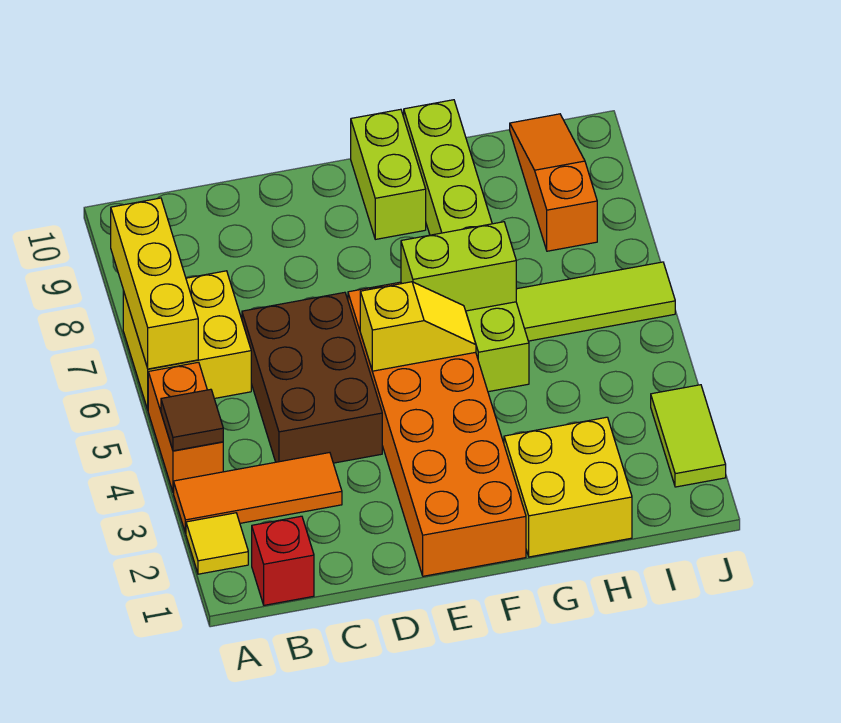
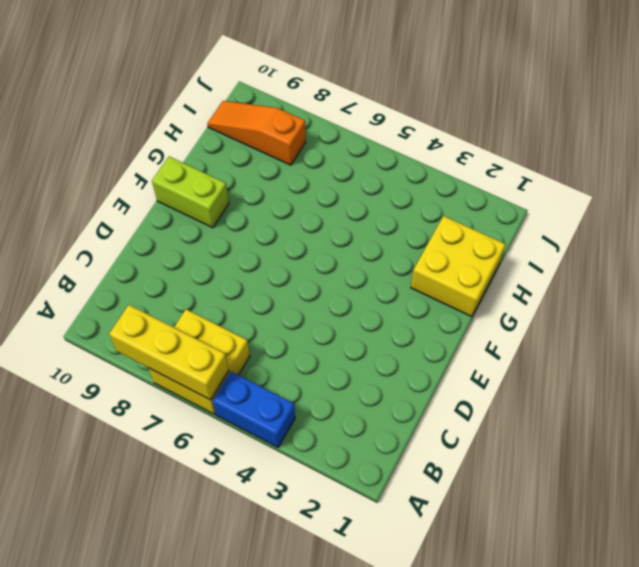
blue brick A4:A5 level 1 -> orange brick A4:A5 level 1
none -> yellow tile A2 level 1
none -> orange tile A3:C3 level 1
none -> red brick B1 level 1

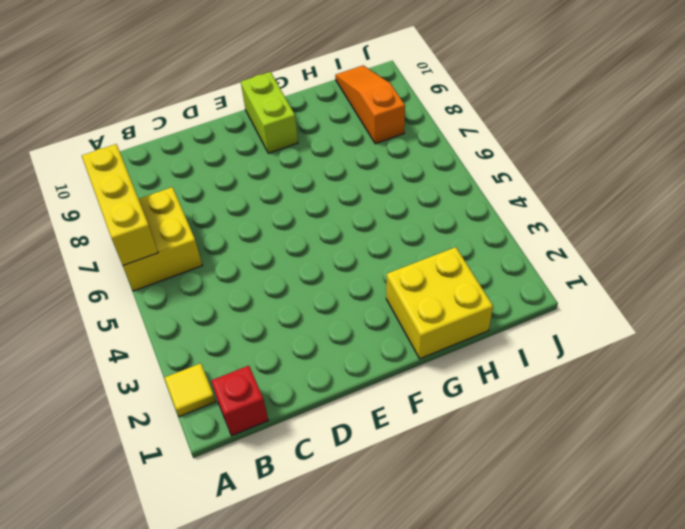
none -> orange tile A3:C3 level 1
none -> orange brick A4:A5 level 1
none -> brown brick C4:D6 level 1

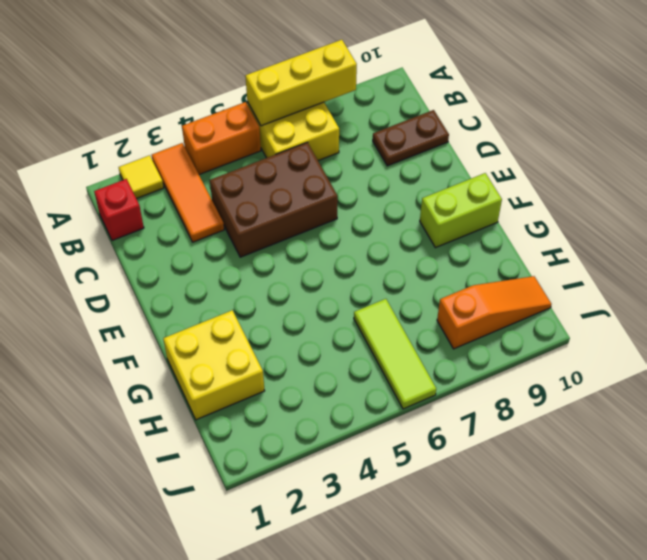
brown plate C9:C10 level 1 -> none
none -> orange brick E1:F6 level 1
none -> lime brick G5:G10 level 1
none -> lime tile J2:J3 level 1

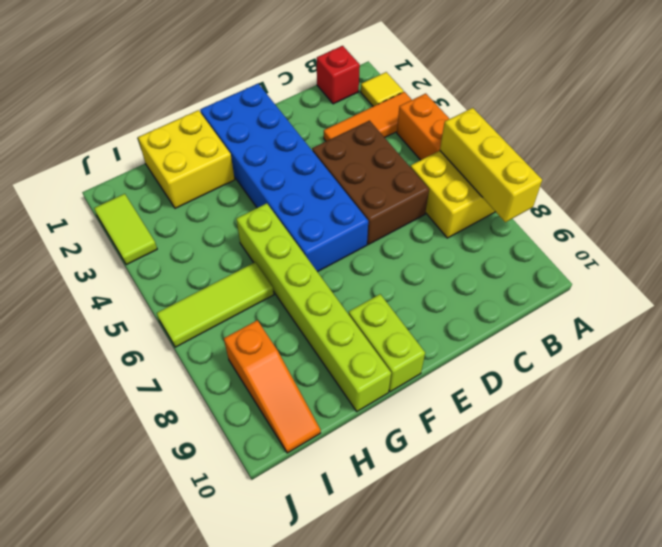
blue brick E1:F6 level 1 -> orange brick E1:F6 level 1
none -> brown tile A4 level 2
none -> yellow slope E5:F5 level 2 top E
none -> lime brick F6:G6 level 2

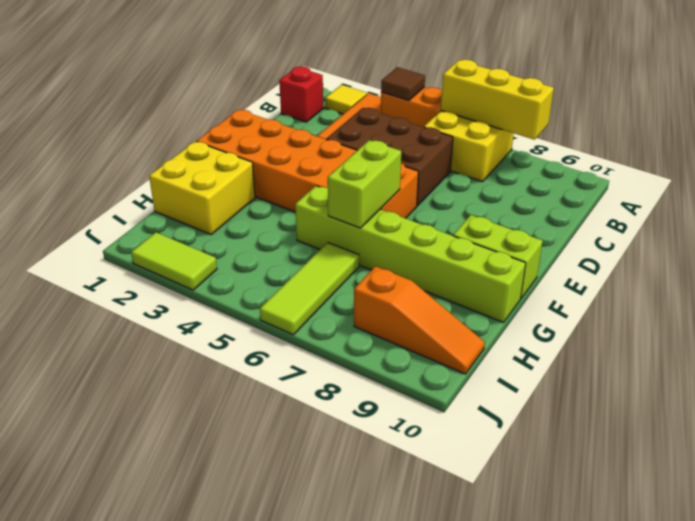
none -> yellow slope E5:F5 level 2 top E

